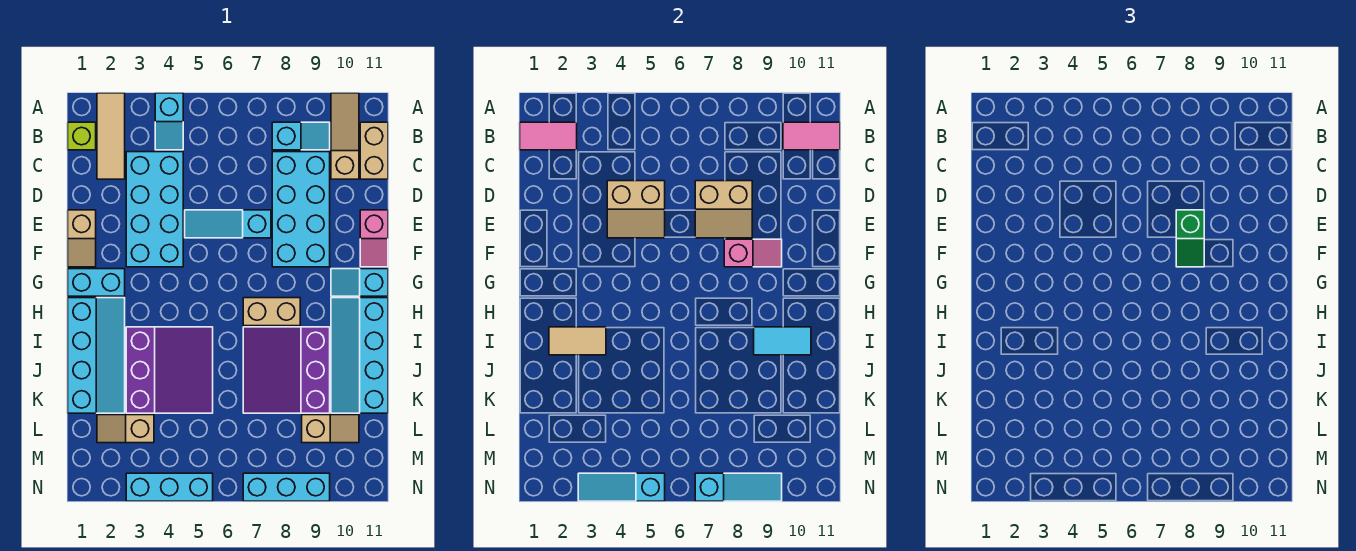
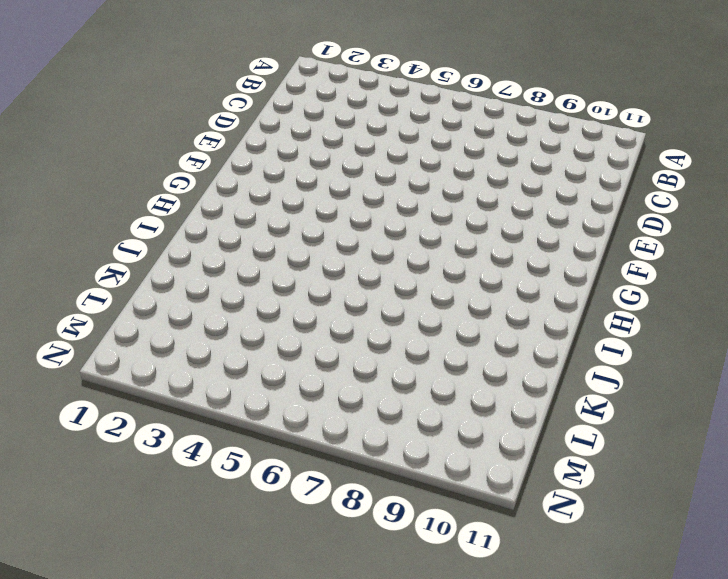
none -> tan tile A2:C2 level 1
none -> cyan slope A4:B4 level 1 top A
none -> tan slope A10:C10 level 1 top C
none -> lime brick B1 level 1

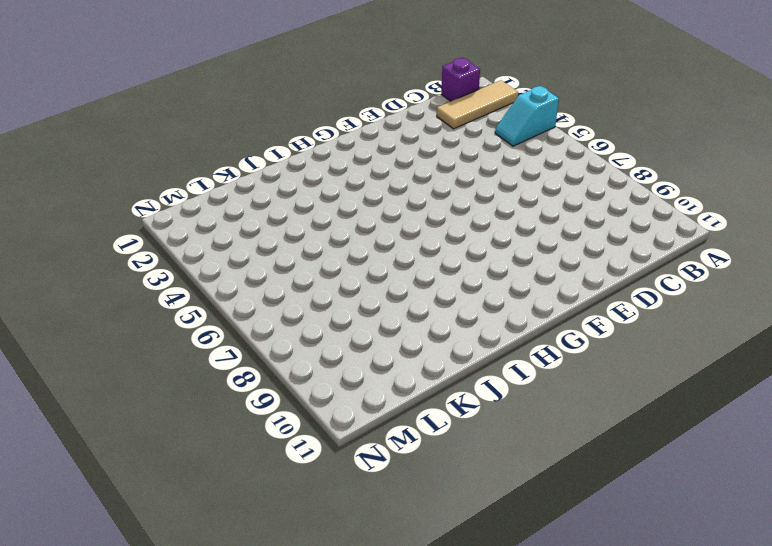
purple brick B1 level 1 -> lime brick B1 level 1
none -> tan slope A10:C10 level 1 top C
none -> cyan slope B8:B9 level 1 top 8
none -> tan brick B11:C11 level 1
none -> cyan brick C3:F4 level 1

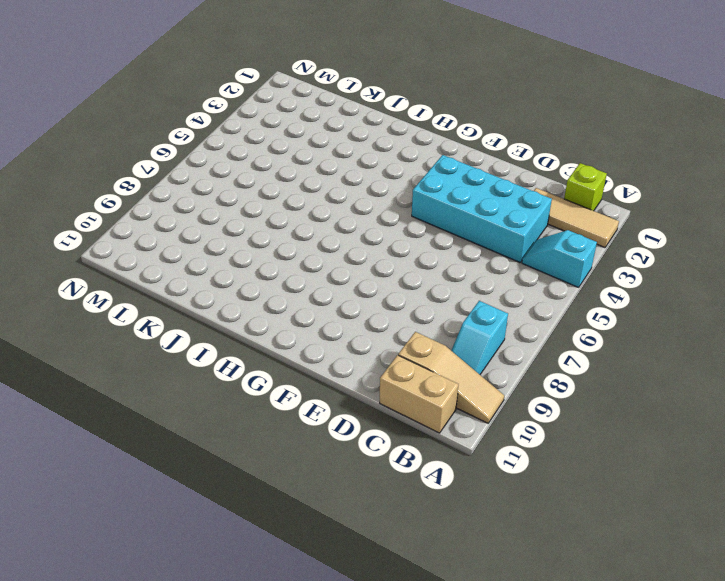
none -> cyan brick C8:F9 level 1
none -> tan slope E1:F1 level 1 top E
none -> cyan slope E5:E7 level 1 top 7
none -> pink slope E11:F11 level 1 top E

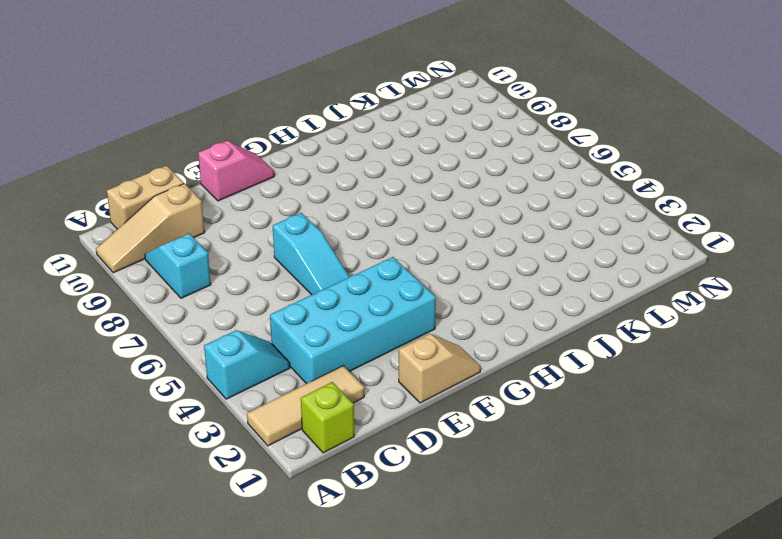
none -> cyan brick C8:F9 level 1
none -> cyan brick G1:G2 level 1
none -> cyan slope G10:G11 level 1 top 11
none -> cyan slope H1:K2 level 1 top 1

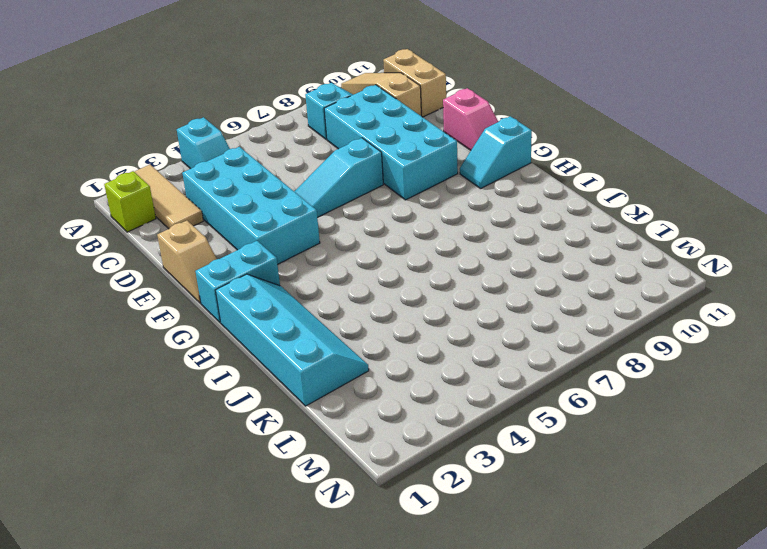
none -> tan brick H7:H8 level 1
none -> cyan slope H10:K11 level 1 top 11
none -> purple slope I3:K5 level 1 top 3
none -> purple slope I7:K9 level 1 top 9

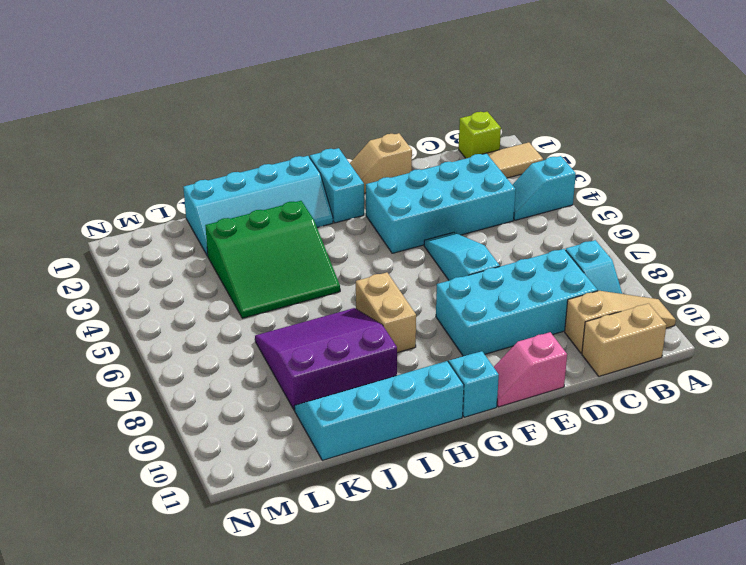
green slope I3:K5 level 1 top 3 -> purple slope I3:K5 level 1 top 3
none -> tan slope L2:L3 level 1 top 3
none -> tan slope L9:L10 level 1 top 9
none -> cyan brick N3:N5 level 1
none -> cyan brick N7:N9 level 1

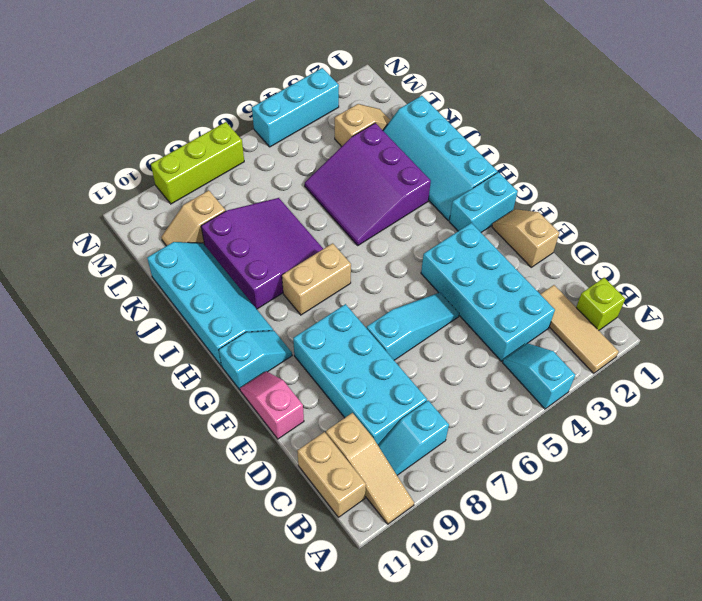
lime brick N7:N9 level 1 -> cyan brick N7:N9 level 1
none -> pink tile B1:B2 level 2
none -> pink tile B10:B11 level 2
none -> tan slope D4:E5 level 2 top D
none -> tan slope D7:E8 level 2 top D

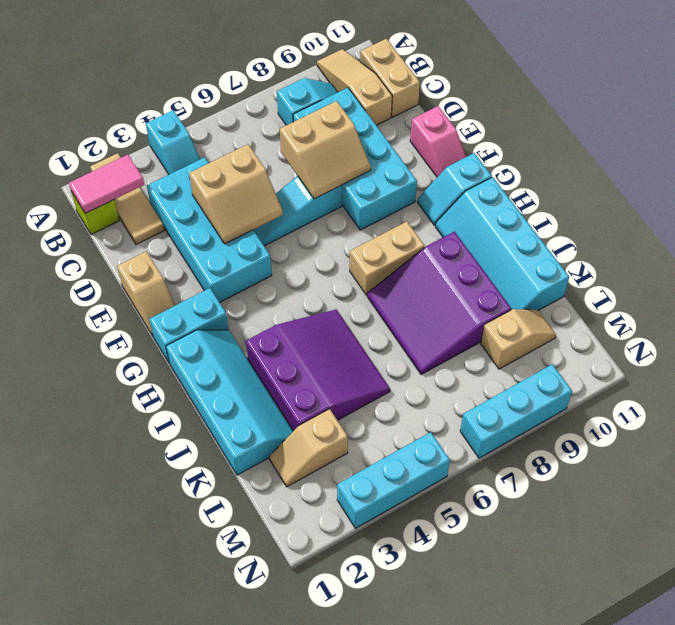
none -> pink tile B10:B11 level 2
none -> pink slope F8:F9 level 2 top 8
none -> tan tile I2:I3 level 2
none -> cyan tile I9:I10 level 2

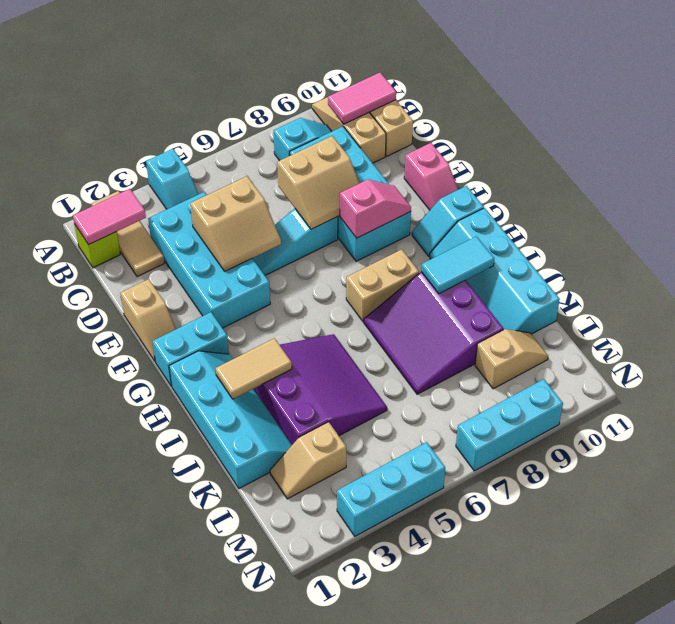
none -> cyan slope N3:N5 level 2 top 5
none -> cyan slope N7:N9 level 2 top 7
none -> green slope E8:F8 level 3 top E

